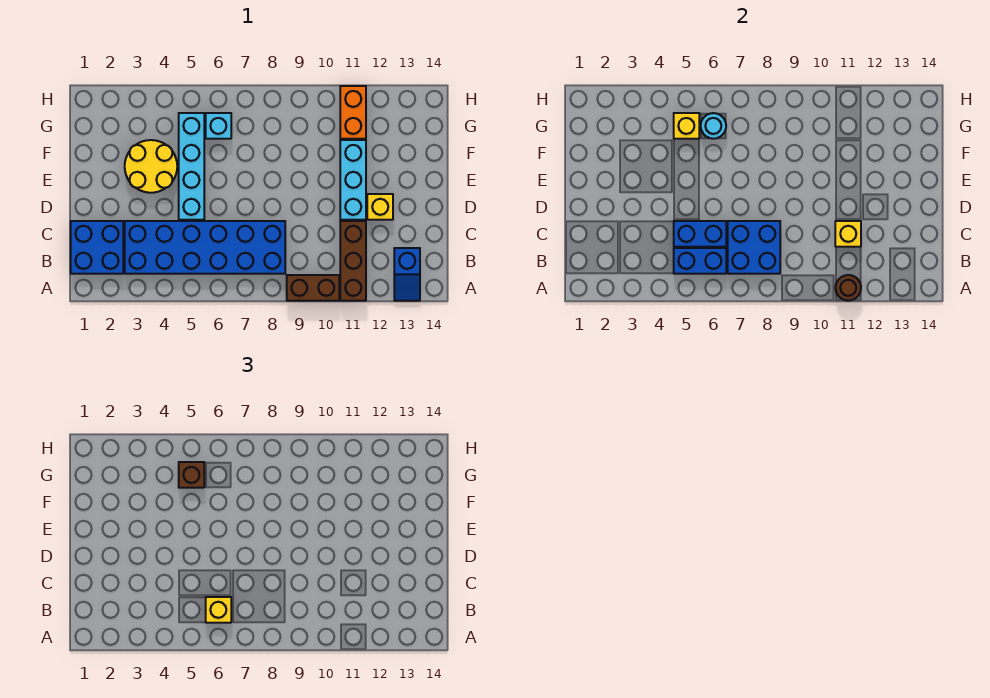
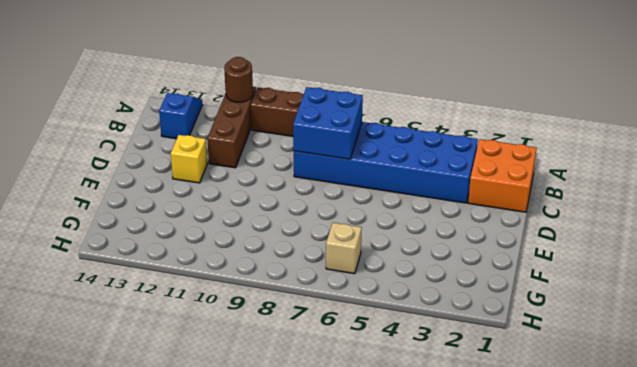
orange brick B1:C2 level 1 -> blue brick B1:C2 level 1
tan brick G6 level 1 -> cyan brick G6 level 1
none -> cyan brick D5:G5 level 1
none -> cyan brick D11:F11 level 1
none -> yellow round brick E3:F4 level 1

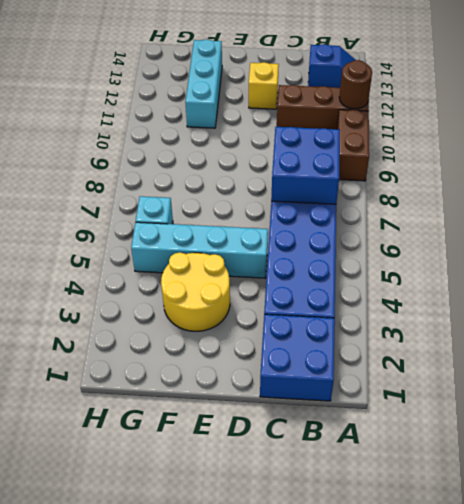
cyan brick F11:F13 level 1 -> cyan brick D11:F11 level 1
none -> orange brick G11:H11 level 1
none -> blue brick B5:B6 level 2
none -> blue brick C5:C6 level 2

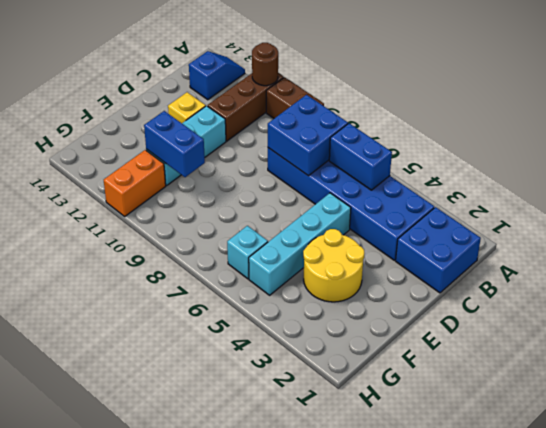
blue brick F10:F11 level 2 -> blue brick C5:C6 level 2
none -> yellow brick C11 level 2
none -> yellow brick G5 level 2
none -> cyan round brick G6 level 2

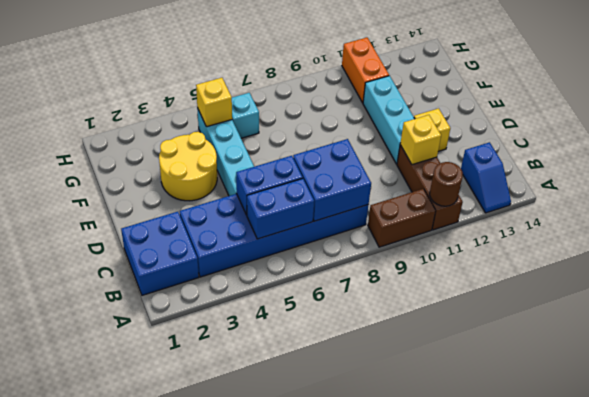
none -> cyan round brick G6 level 2
none -> yellow brick B6 level 3
none -> brown brick G5 level 3

